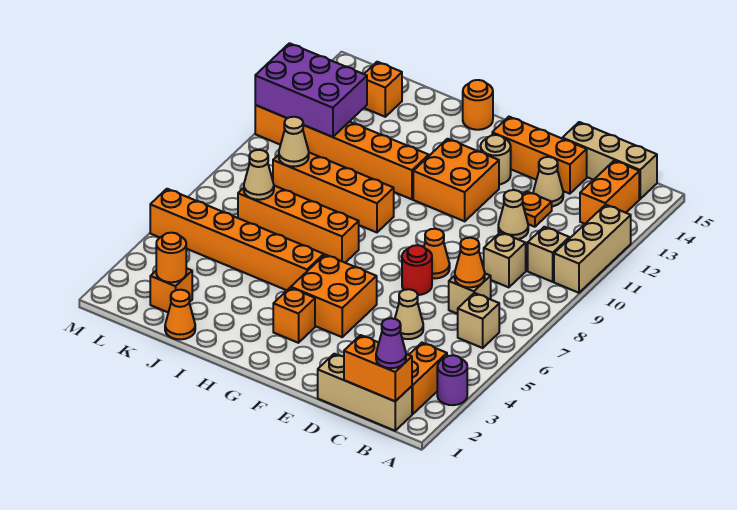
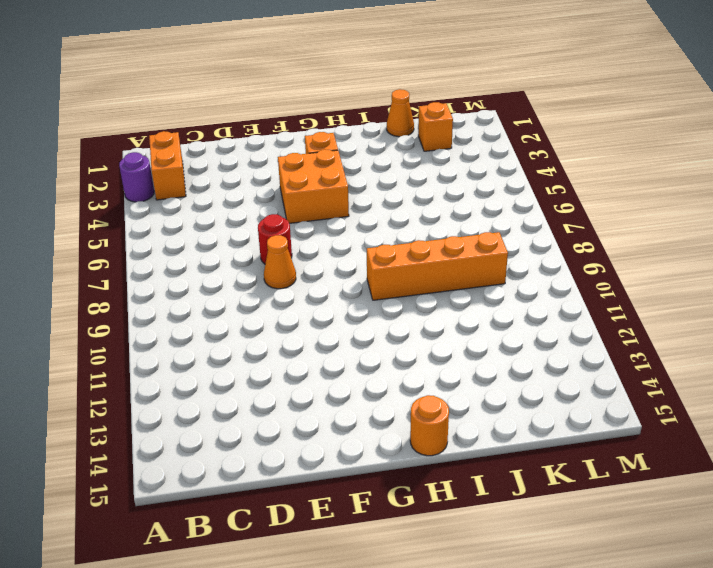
none -> tan brick A10:A12 level 1
none -> tan brick B1:D1 level 1
none -> tan brick B6 level 1
none -> tan brick B10 level 1

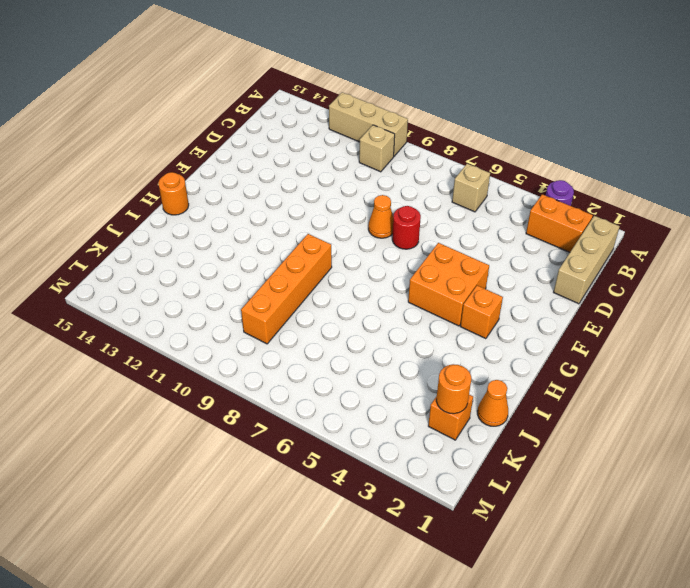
none -> orange brick B13:B14 level 1
none -> tan brick B15:D15 level 1
none -> tan brick C7 level 1
none -> tan brick C9 level 1

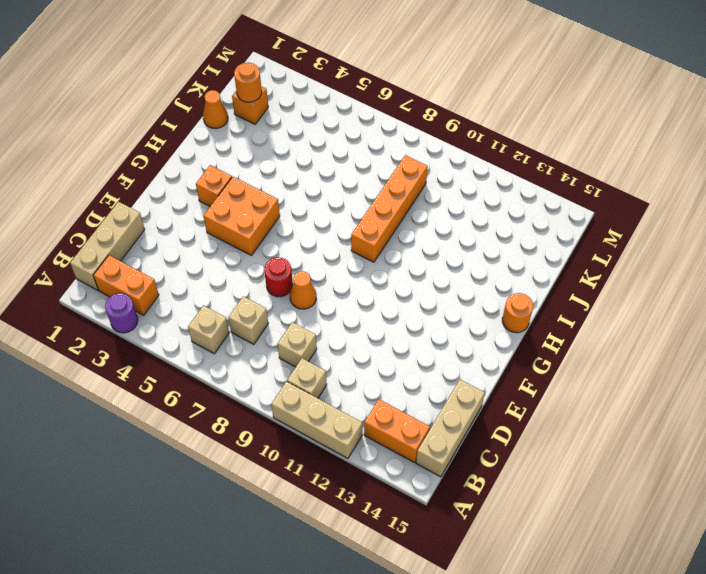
none -> tan cone D5 level 1
none -> tan cone D11 level 1
none -> orange plate D12 level 1
none -> tan cone D13 level 1

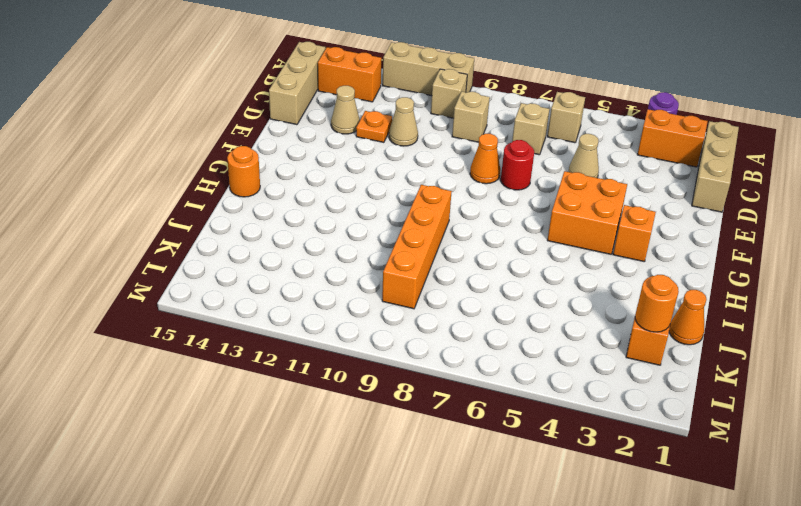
none -> orange brick D14:F14 level 1
none -> orange brick F11:G12 level 1
none -> tan round brick F13 level 1
none -> orange brick H5:M5 level 1

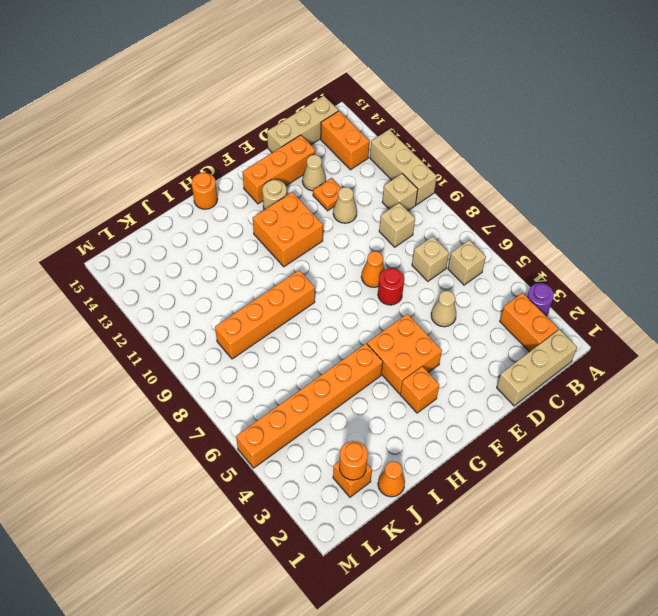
none -> orange brick H7:K7 level 1
none -> orange brick H11:M11 level 1
none -> orange brick K14 level 1
none -> orange brick B1:C1 level 2

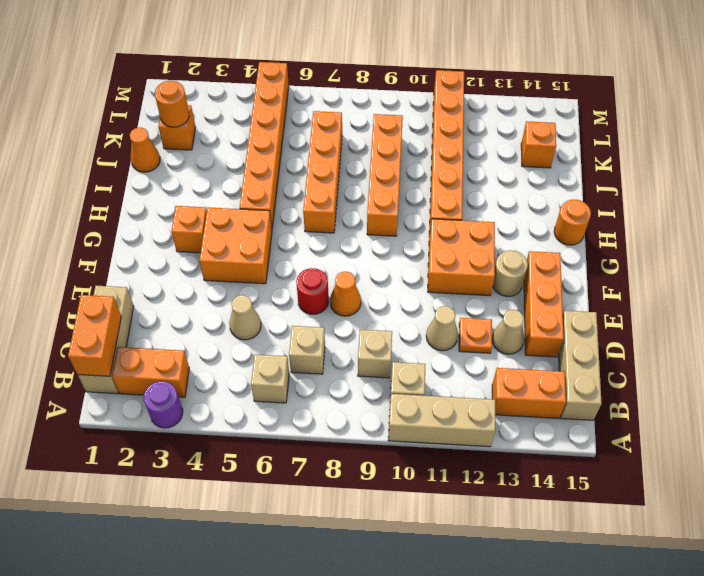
none -> orange cone C7 level 2
none -> tan cone K7 level 2
none -> tan cone K9 level 2
none -> purple brick K11:M12 level 2

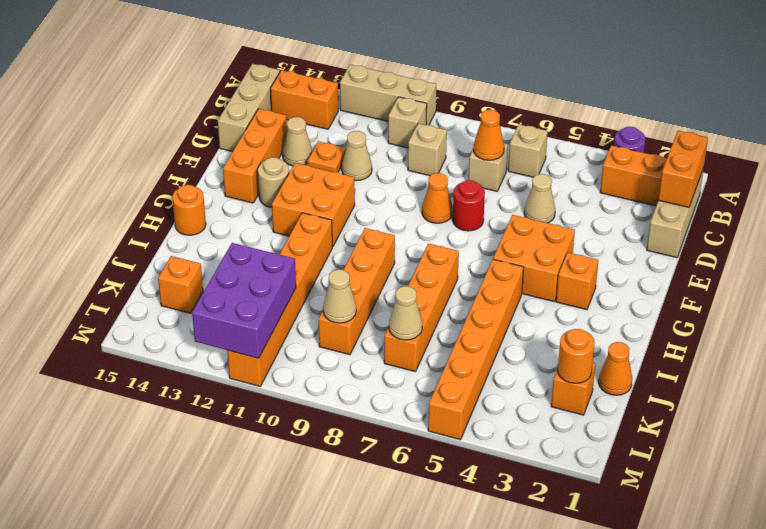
none -> purple cone B1 level 3

